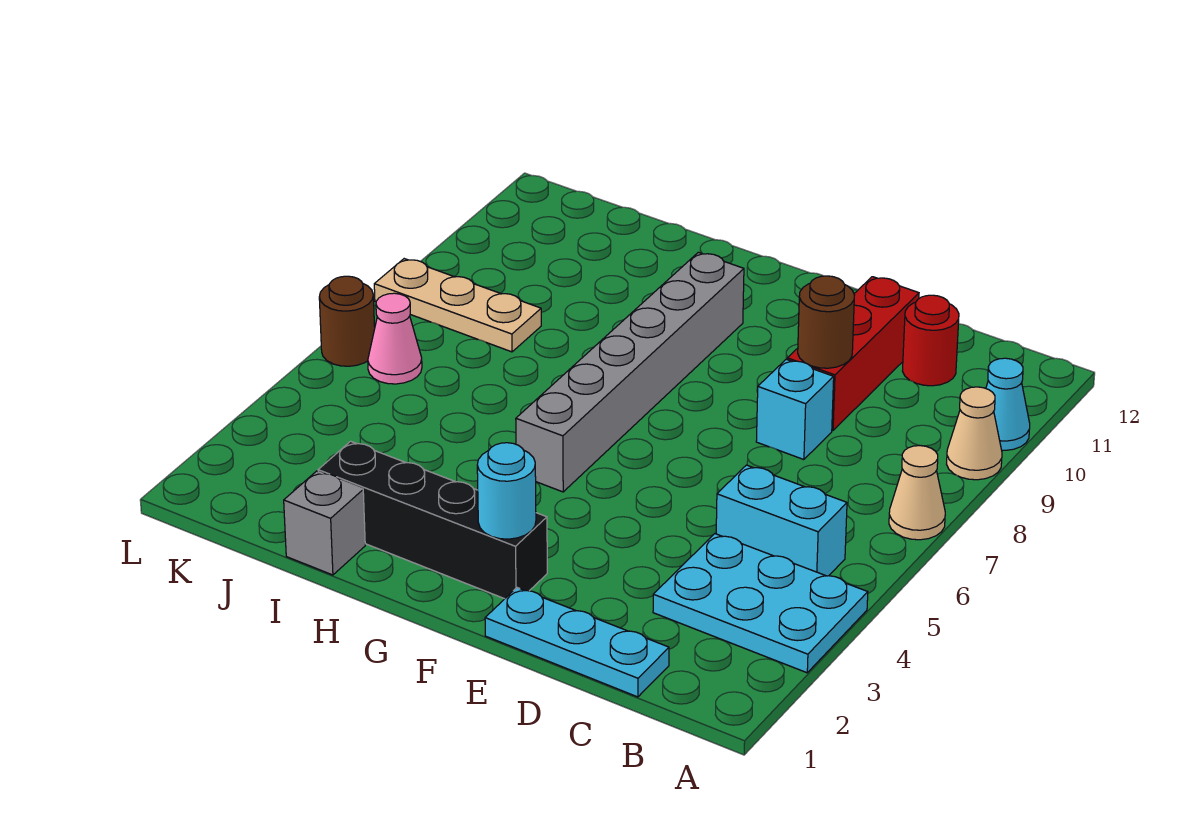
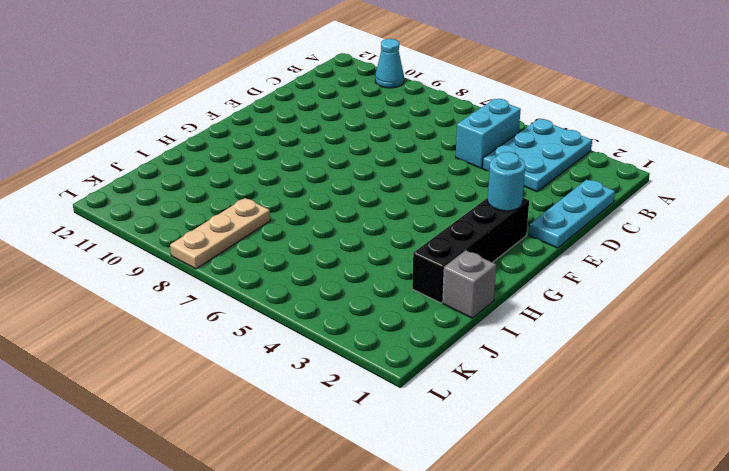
none -> tan cone A7 level 1
none -> tan cone A9 level 1
none -> red round brick C11 level 1

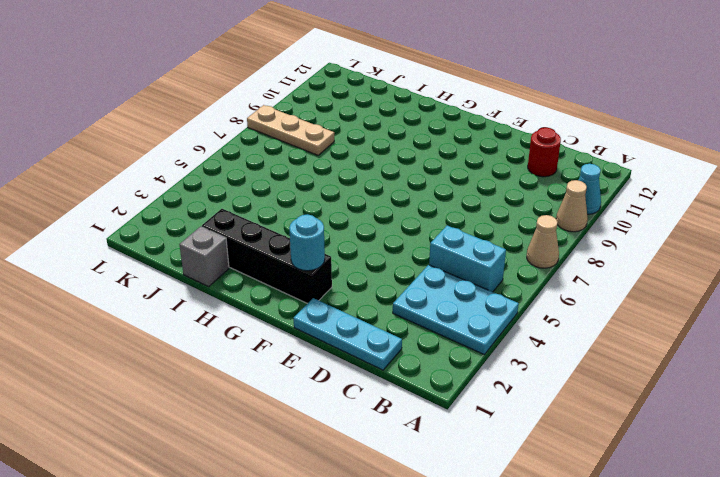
none -> cyan brick D8 level 1
none -> red brick D9:D11 level 1
none -> grey brick G5:G10 level 1

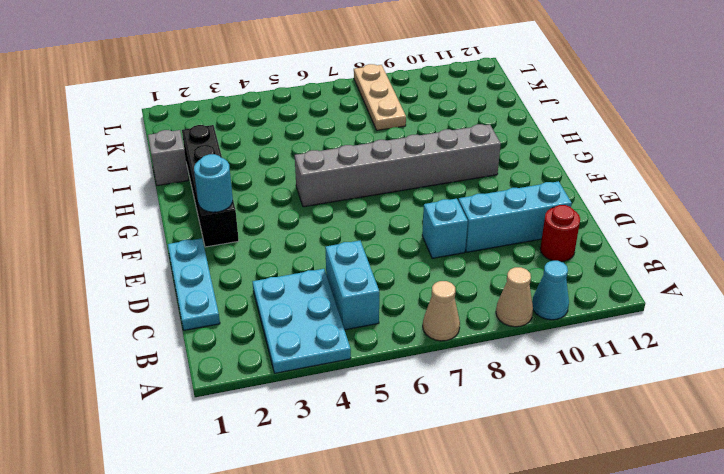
cyan brick D9:D11 level 1 -> red brick D9:D11 level 1
none -> pink cone K6 level 1
none -> brown round brick L6 level 1
none -> brown round brick D9 level 2

